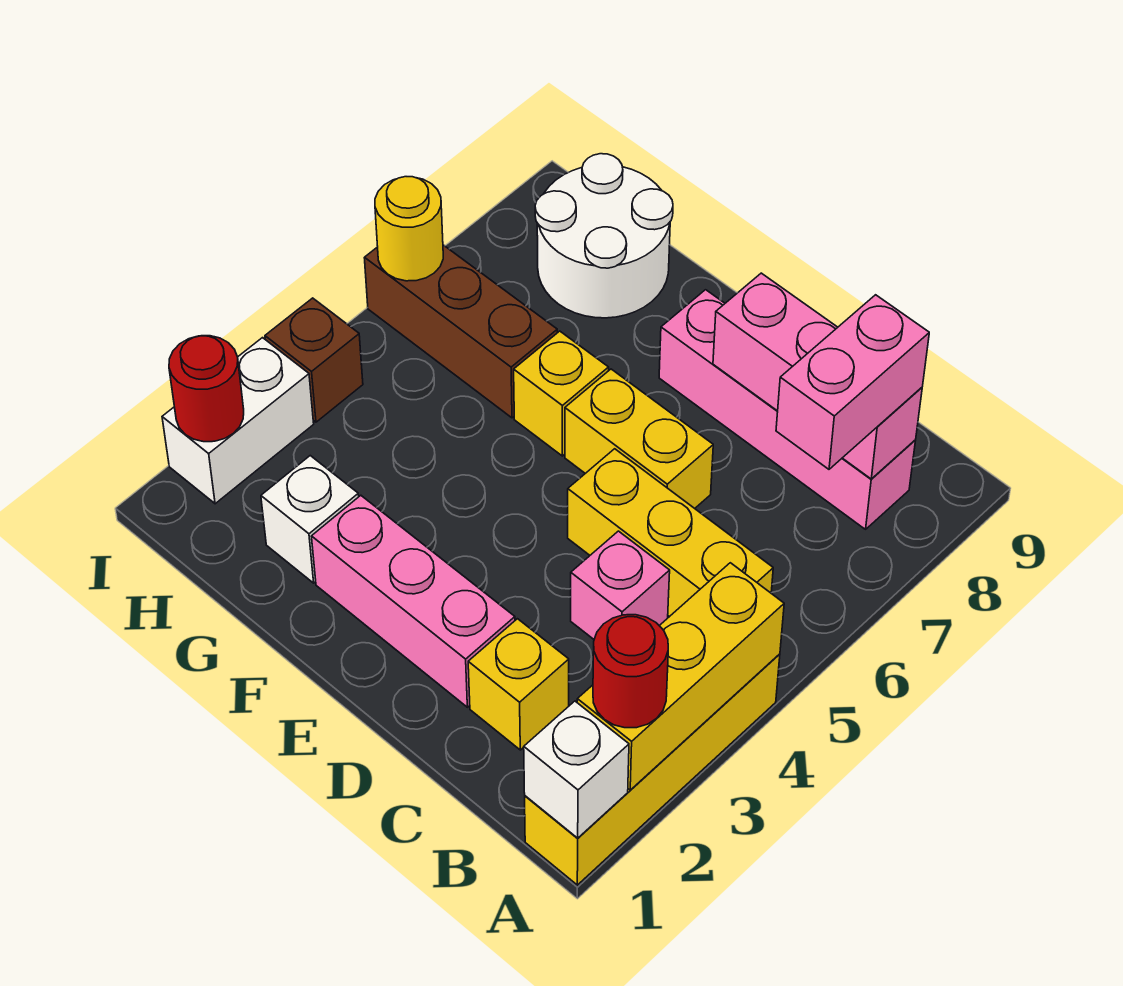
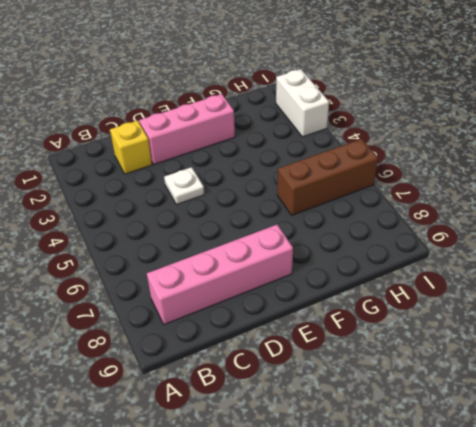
white plate D4 level 1 -> none
none -> yellow brick A1:A4 level 1
none -> yellow brick B5:D5 level 1
none -> pink brick C4 level 1

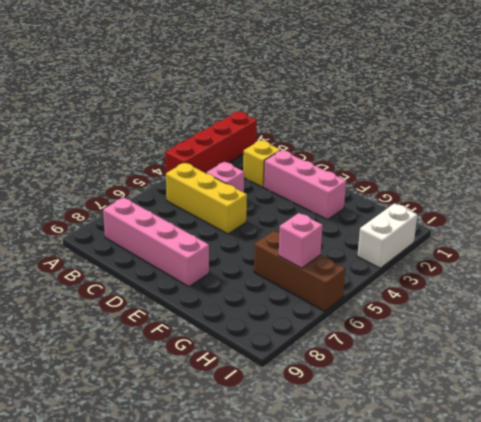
red brick A1:A4 level 1 -> yellow brick A1:A4 level 1
pink brick H6 level 2 -> none
none -> yellow brick D6:E6 level 1
none -> yellow brick F6 level 1
none -> white brick G2 level 1

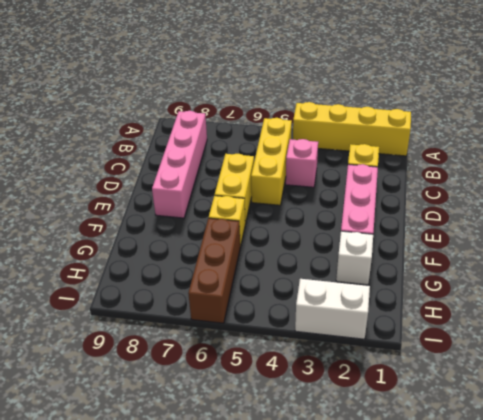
none -> white round brick G8:H9 level 1
none -> brown brick I4 level 1
none -> white brick A1 level 2

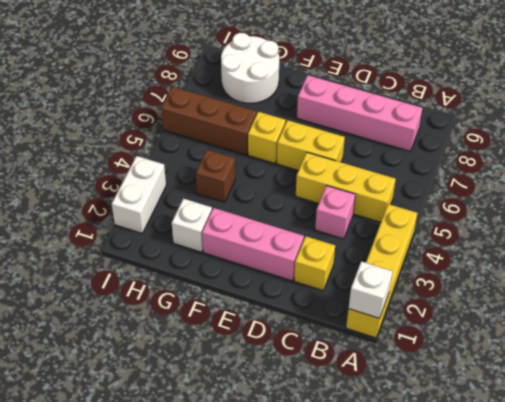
brown brick G4 level 1 -> brown brick I4 level 1
none -> yellow brick A2:A4 level 2
none -> pink brick B8:D8 level 2
none -> red round brick I2 level 2

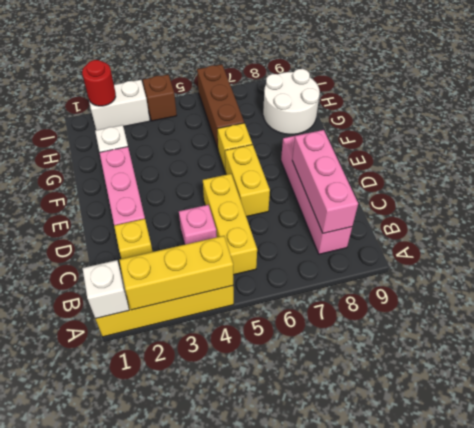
none -> yellow round brick I6 level 2
none -> red round brick A2 level 3
none -> pink brick B7:B8 level 3

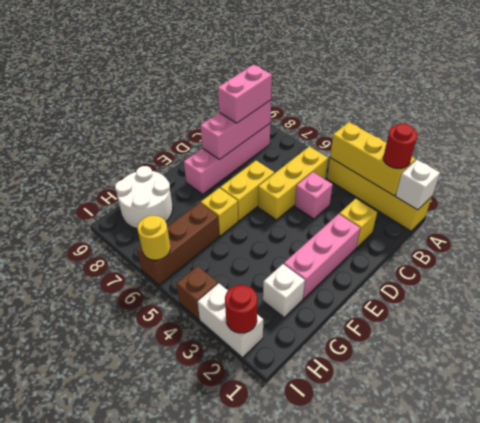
pink brick B8:C8 level 3 -> pink brick B7:B8 level 3

